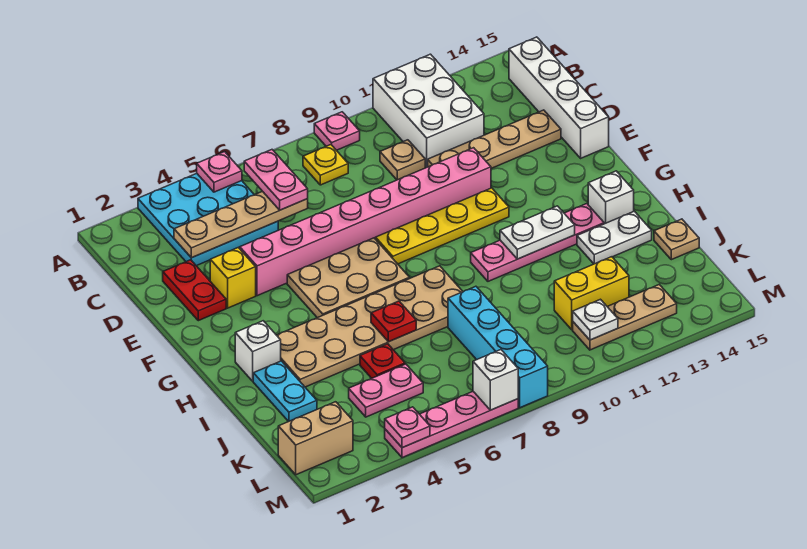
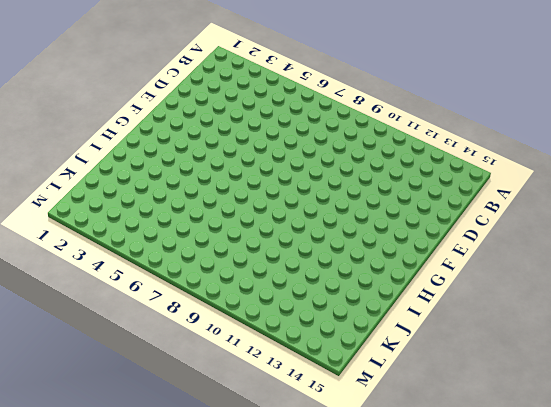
none -> cyan plate A3:C5 level 1
none -> pink plate A9 level 1
none -> white brick A11:C12 level 1
none -> yellow plate B8 level 1

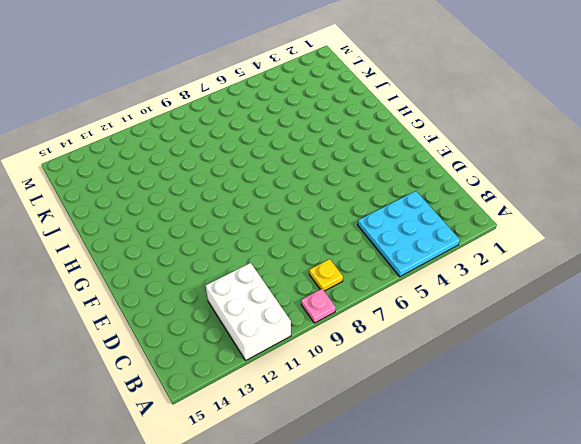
none -> white brick B15:E15 level 1
none -> tan plate C10 level 1
none -> red plate D2:E2 level 1
none -> tan plate D11:D14 level 1

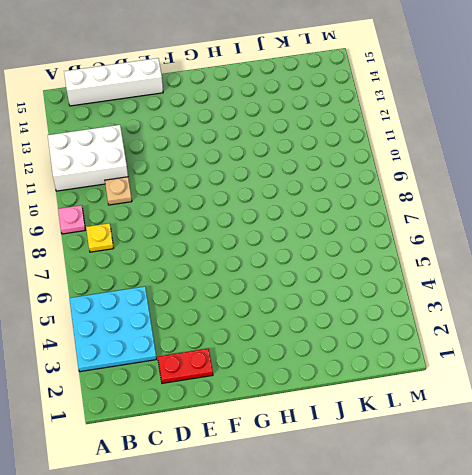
none -> tan plate D11:D14 level 1
none -> yellow brick E3 level 1
none -> pink brick E4:E11 level 1
none -> tan plate F5:G7 level 1

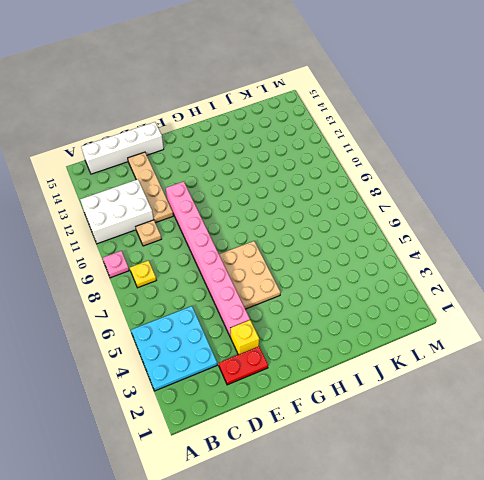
none -> yellow plate F8:F11 level 1
none -> white brick H2 level 1
none -> tan plate H3:I8 level 1
none -> pink plate H10:H13 level 1

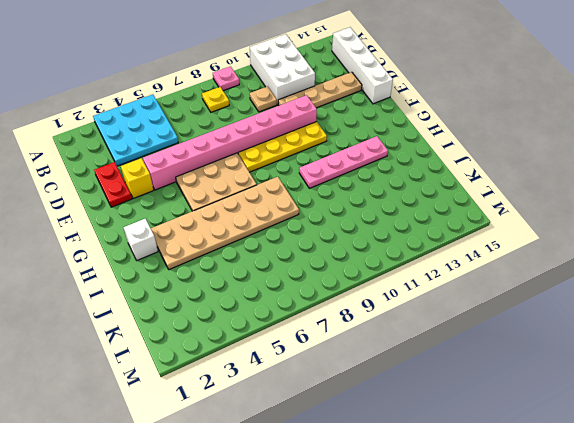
none -> white brick H14 level 1
none -> cyan plate I2:J2 level 1
none -> white plate I13:I14 level 1
none -> red plate J5 level 1

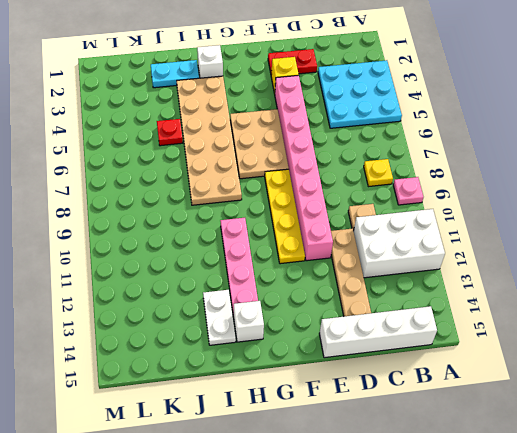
none -> cyan brick J8:M8 level 1
none -> tan plate J15 level 1
none -> pink plate K4:K5 level 1
none -> yellow brick K11:K12 level 1

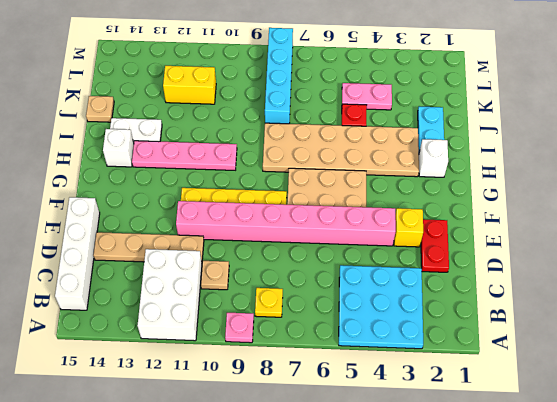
none -> tan brick L1:L2 level 1
none -> tan plate L11:L13 level 1
none -> pink plate M4:M7 level 1
none -> pink plate A5 level 2

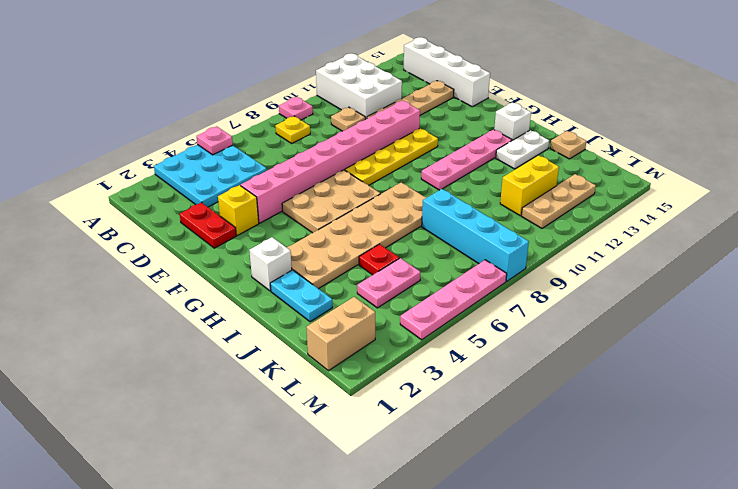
none -> tan plate C3:C6 level 2
none -> white plate H11:H12 level 2
none -> red plate I6 level 2
none -> white plate L11 level 2

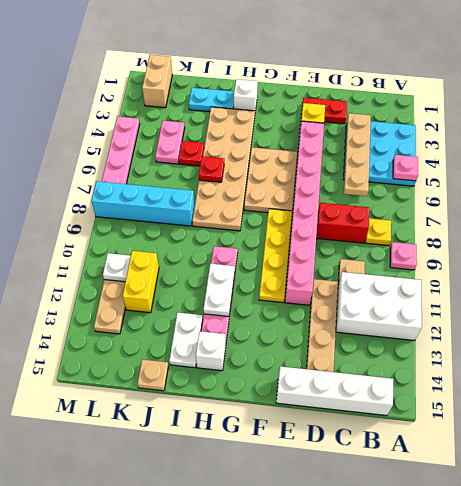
red brick C8:D8 level 1 -> none
none -> pink plate M4 level 2
none -> white brick M7 level 2
none -> pink plate B6:C6 level 3

